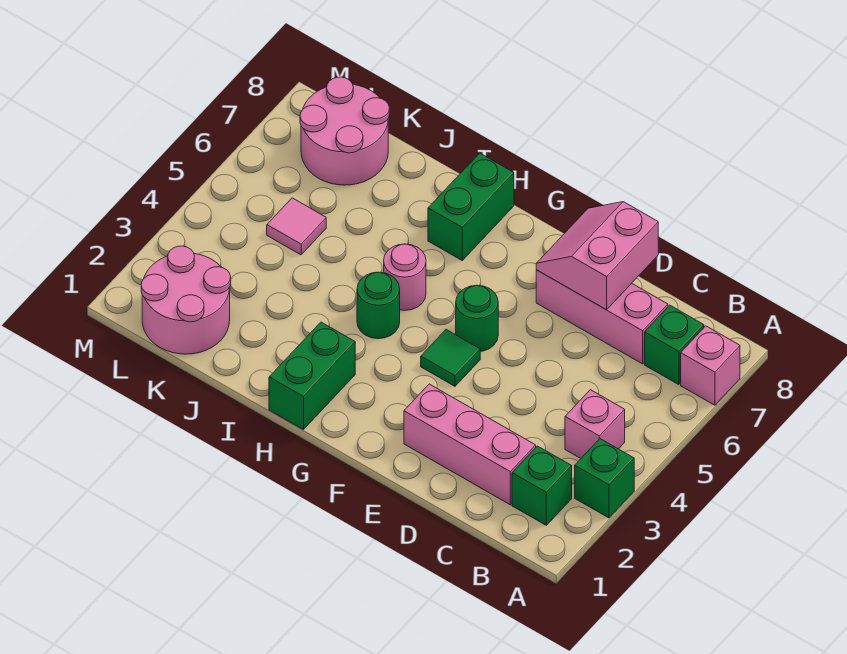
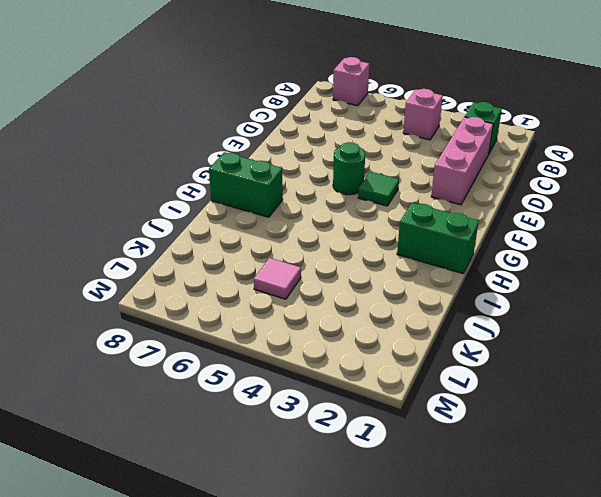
none -> green brick A3 level 1
none -> green brick B7 level 1
none -> pink brick C7:E7 level 1

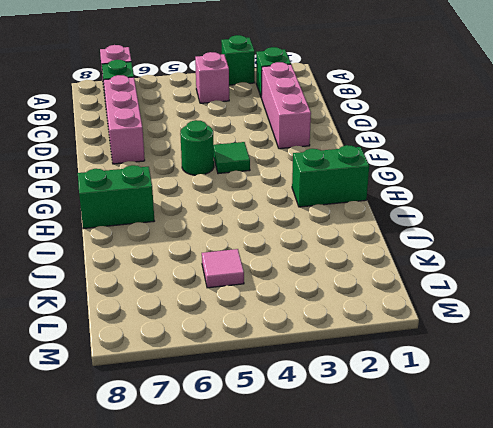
none -> green round brick H4 level 1
none -> pink round brick H5 level 1
none -> pink round brick K1:L2 level 1

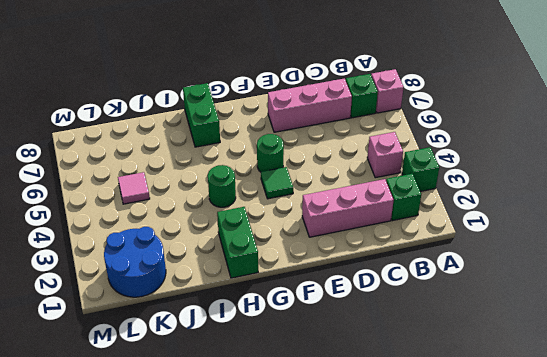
blue round brick K1:L2 level 1 -> pink round brick K1:L2 level 1
none -> pink round brick H5 level 1
none -> pink round brick K7:L8 level 1
none -> pink slope D7:E8 level 2 top D

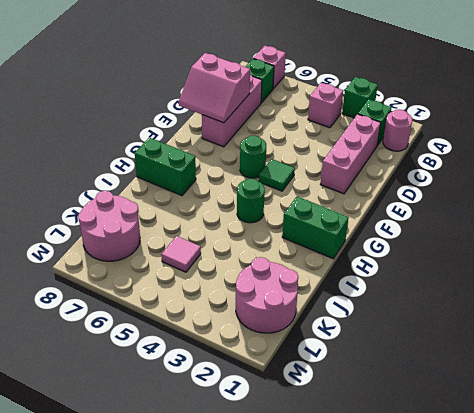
pink round brick B1 level 1 -> pink round brick H5 level 1

